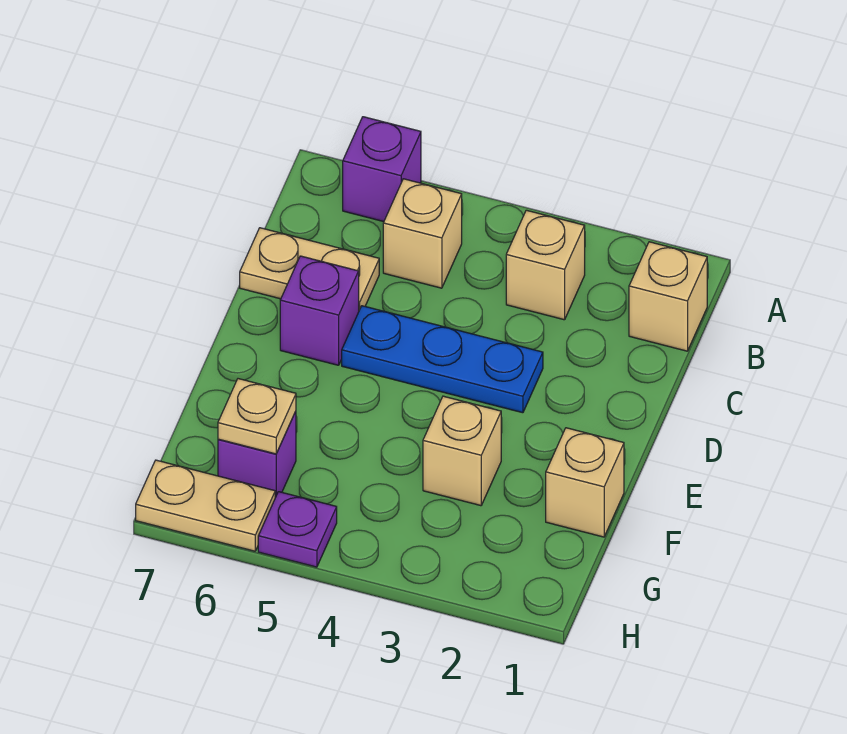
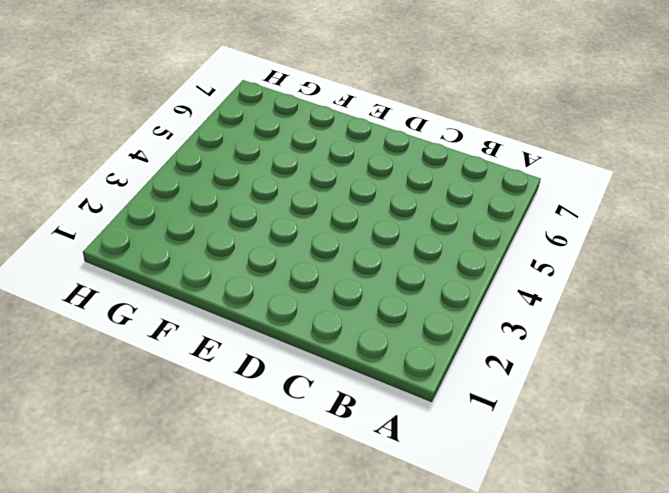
none -> purple brick A6 level 1
none -> tan brick B1 level 1
none -> tan brick B3 level 1

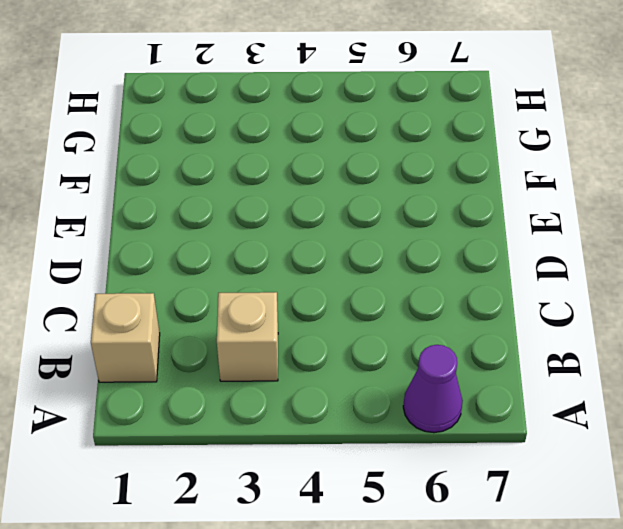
purple cone A6 level 1 -> purple brick A6 level 1
none -> tan brick B5 level 1
none -> tan plate C6:C7 level 1
none -> blue plate D3:D5 level 1

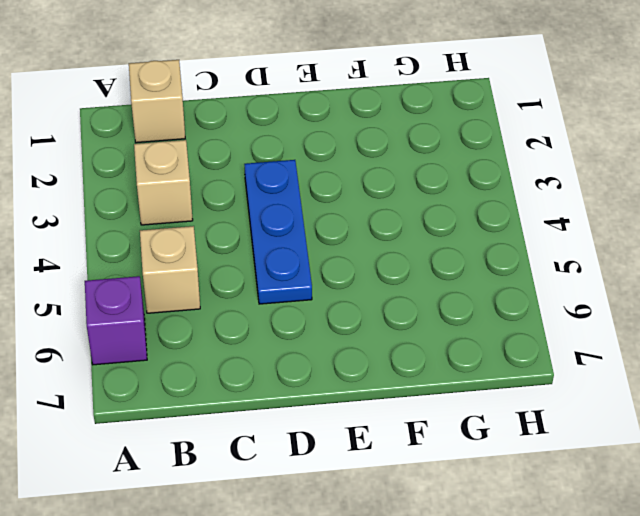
none -> tan plate C6:C7 level 1
none -> purple brick D6 level 1
none -> tan brick F1 level 1

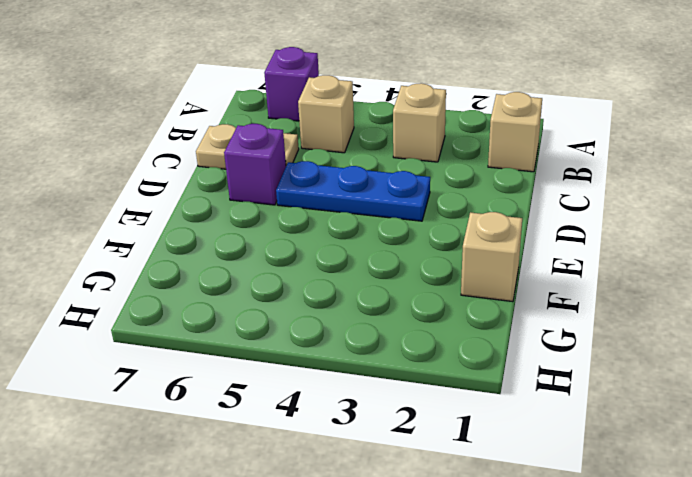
none -> tan brick F3 level 1
none -> purple brick G6 level 1
none -> purple plate H5 level 1

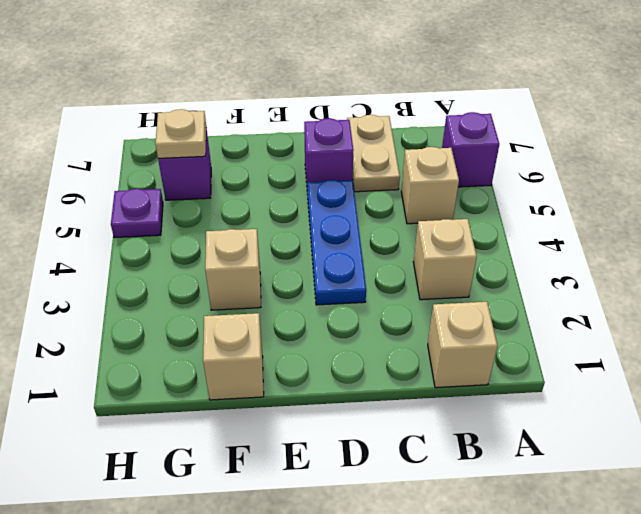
none -> tan plate H6:H7 level 1

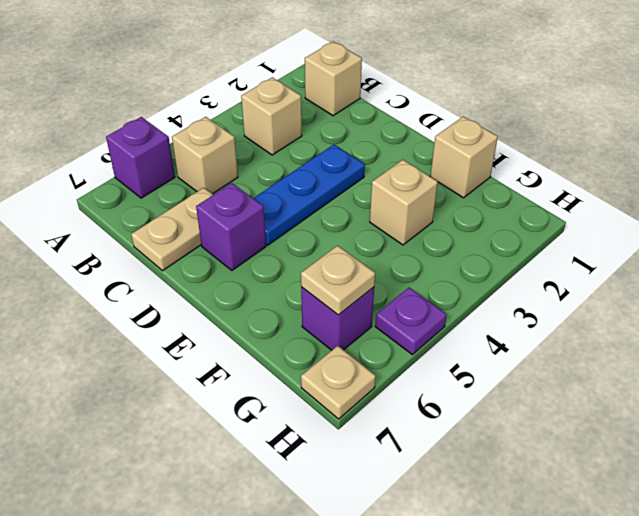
tan plate H7 level 1 -> tan plate H6:H7 level 1

